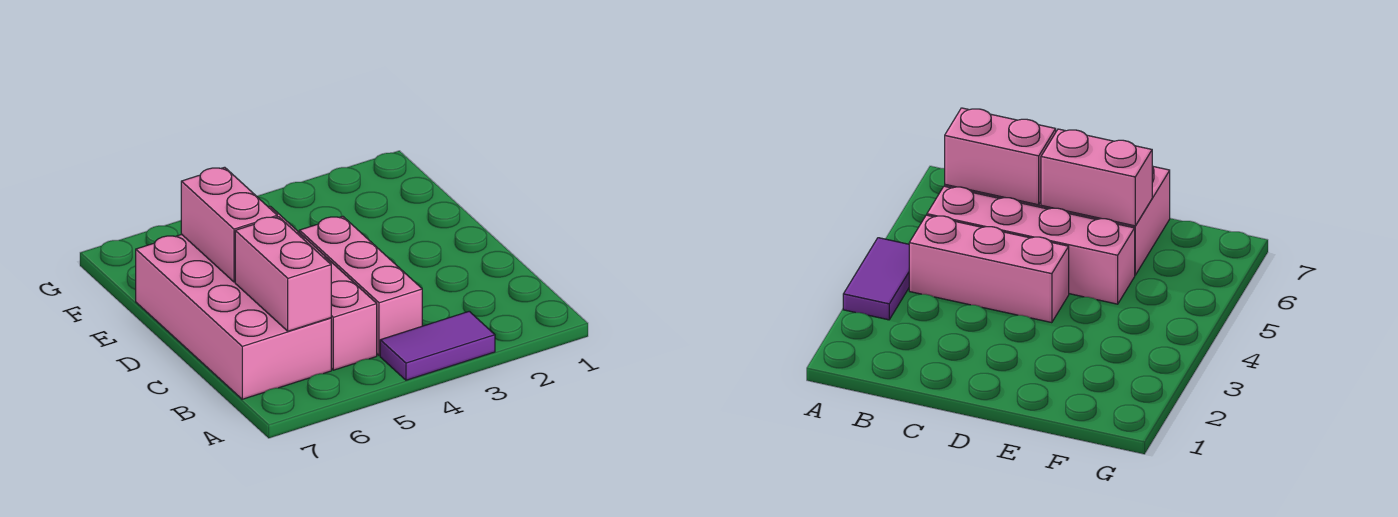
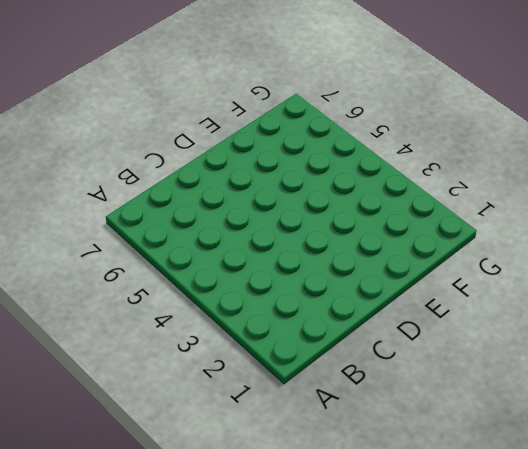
none -> purple tile A3:A4 level 1
none -> pink brick B4:D4 level 1

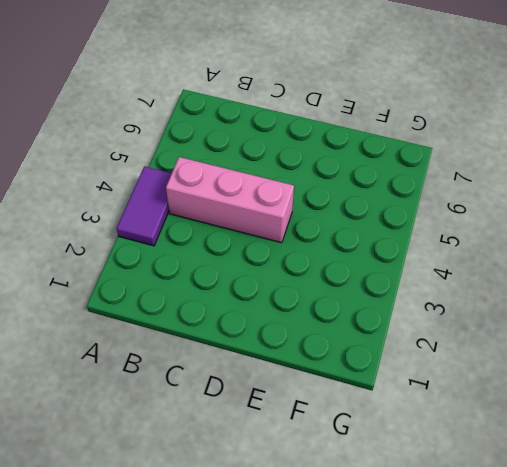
none -> pink brick B5:E5 level 1
none -> pink brick B6:E7 level 1

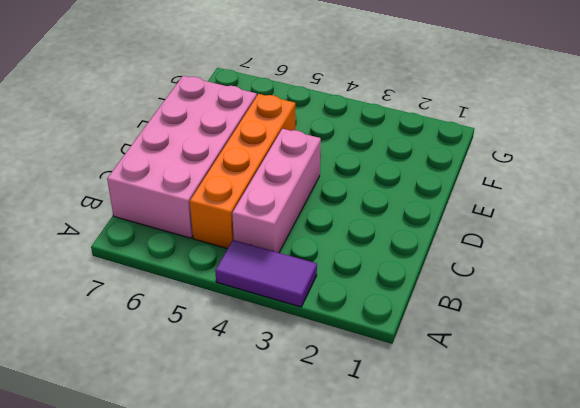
orange brick B5:E5 level 1 -> pink brick B5:E5 level 1
none -> pink brick B6:C6 level 2
none -> pink brick D6:E6 level 2

